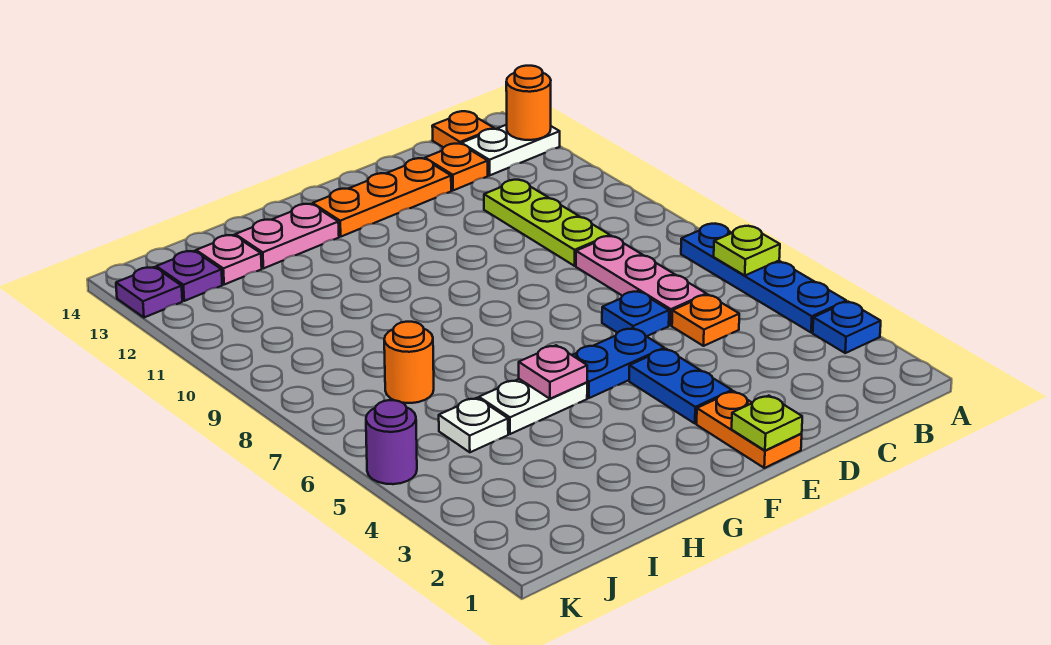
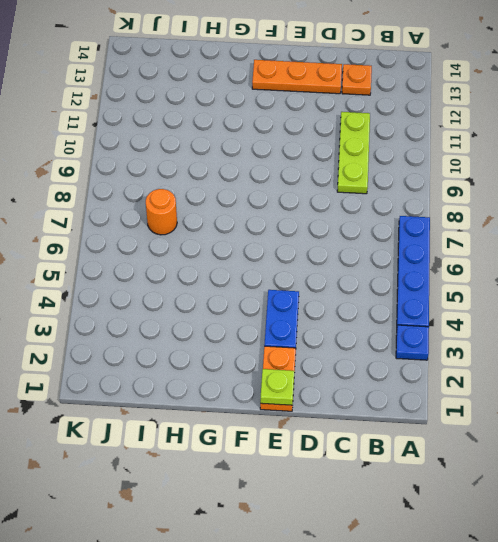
none -> white plate A13:B13 level 1
none -> orange plate B14 level 1
none -> orange plate C5 level 1

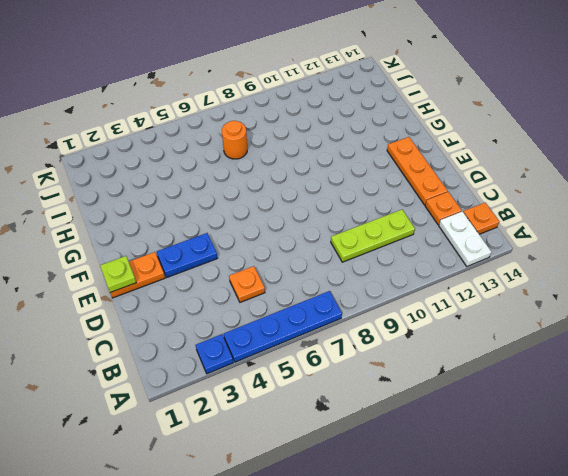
none -> pink plate C6:C8 level 1
none -> blue plate D6 level 1
none -> blue plate E5:F5 level 1

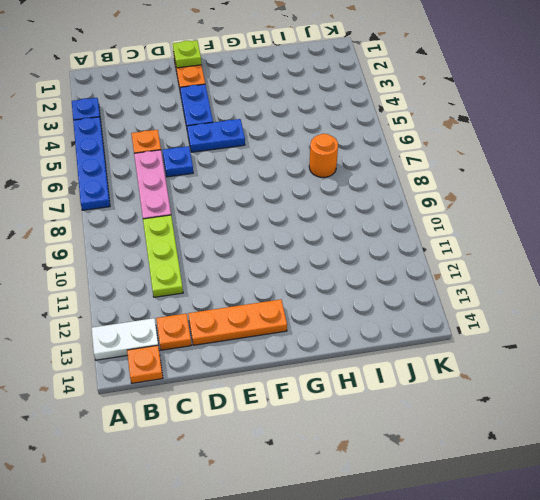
none -> white plate G5:H5 level 1
none -> pink plate G13:H13 level 1
none -> white plate I5 level 1

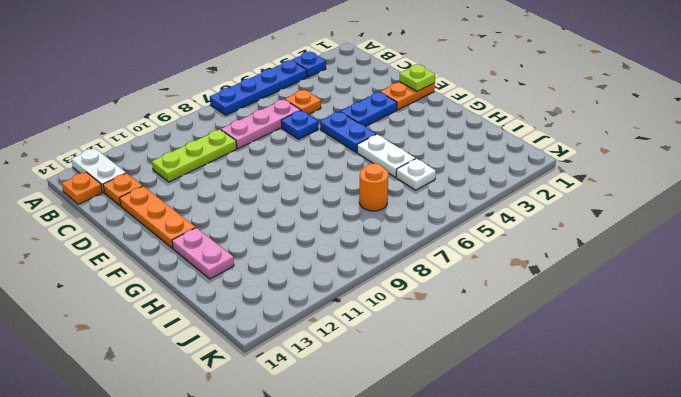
none -> pink plate I13 level 1
none -> purple plate J13 level 1
none -> purple round brick K5 level 1

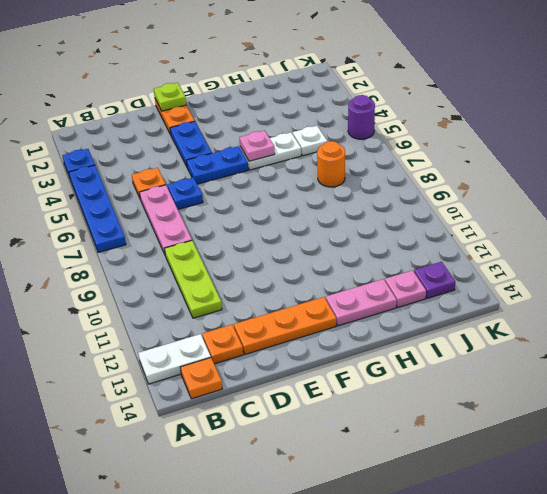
none -> purple plate K13 level 1
none -> lime plate A6 level 2
none -> orange round brick A13 level 2

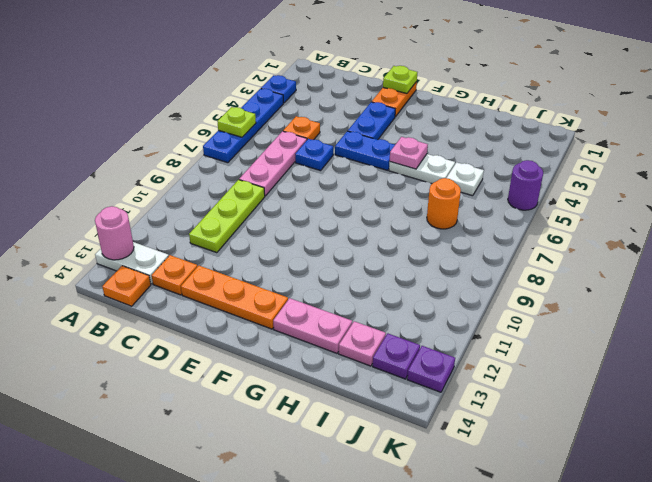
pink round brick A13 level 2 -> orange round brick A13 level 2

